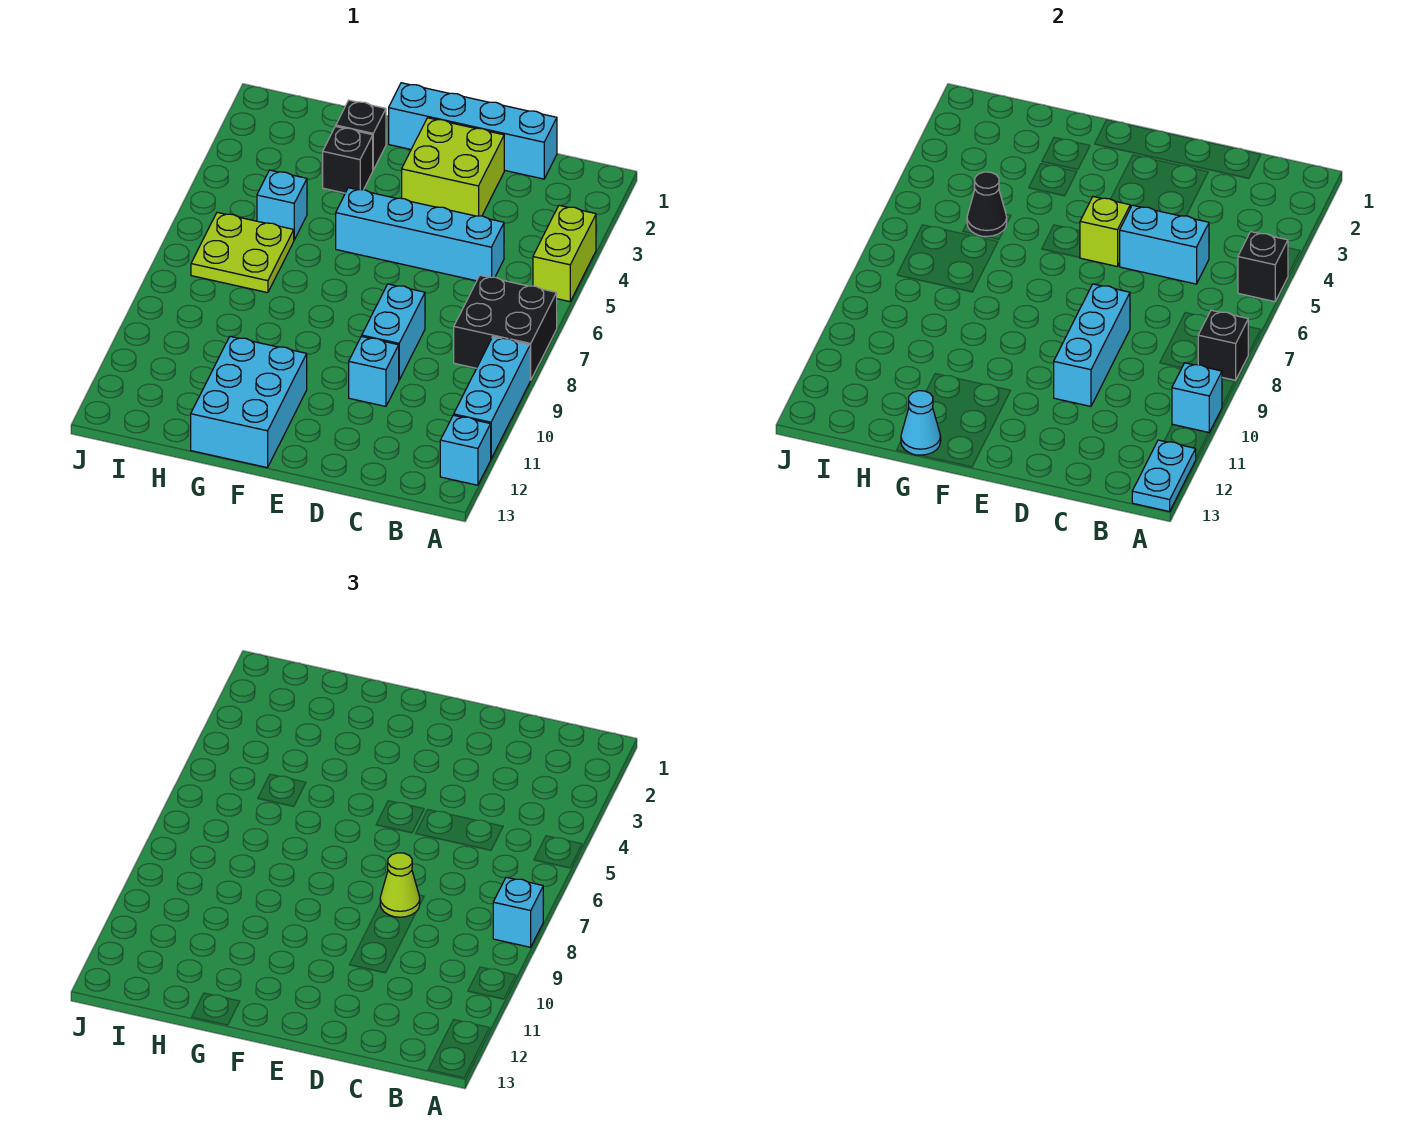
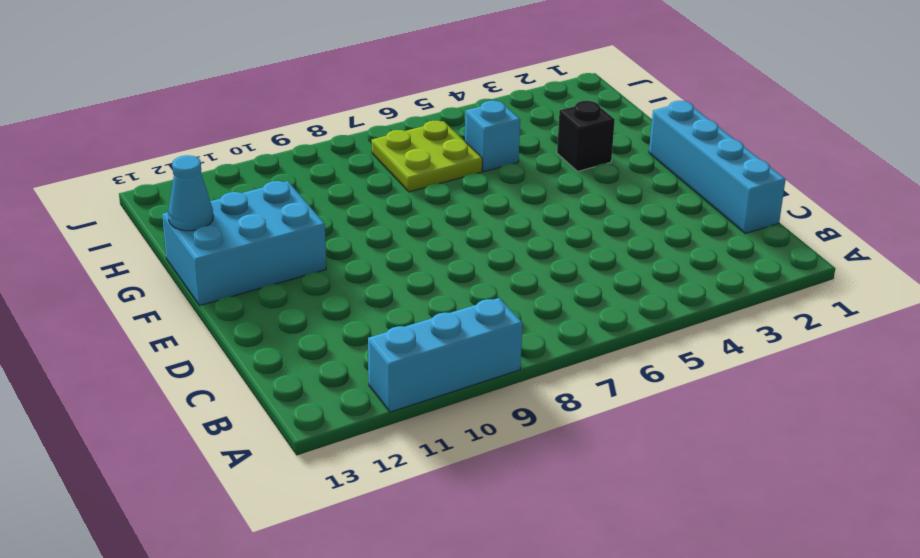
none -> lime brick A4:A5 level 1
none -> black brick A7:B8 level 1
none -> cyan brick A12 level 1

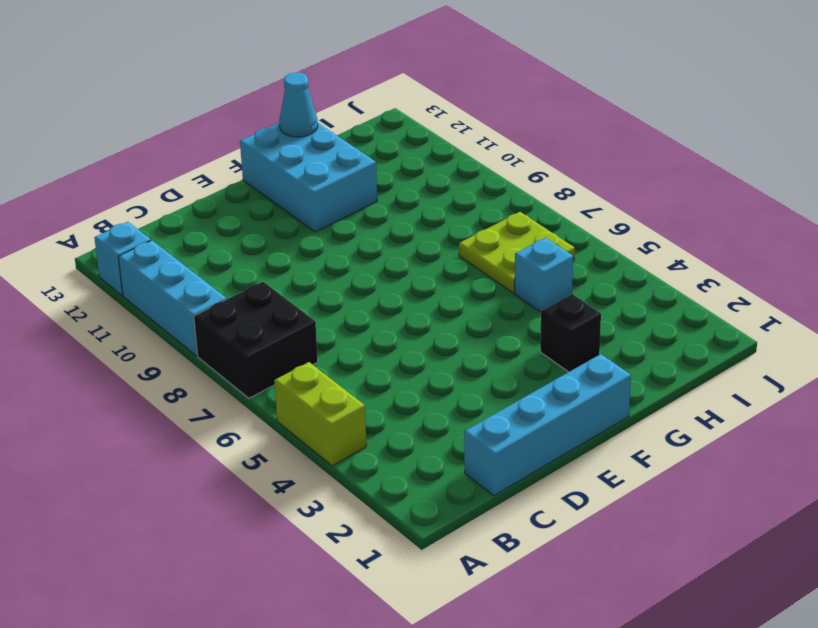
none -> cyan brick C5:F5 level 1
none -> lime brick D2:E3 level 1
none -> cyan brick D8:D9 level 1

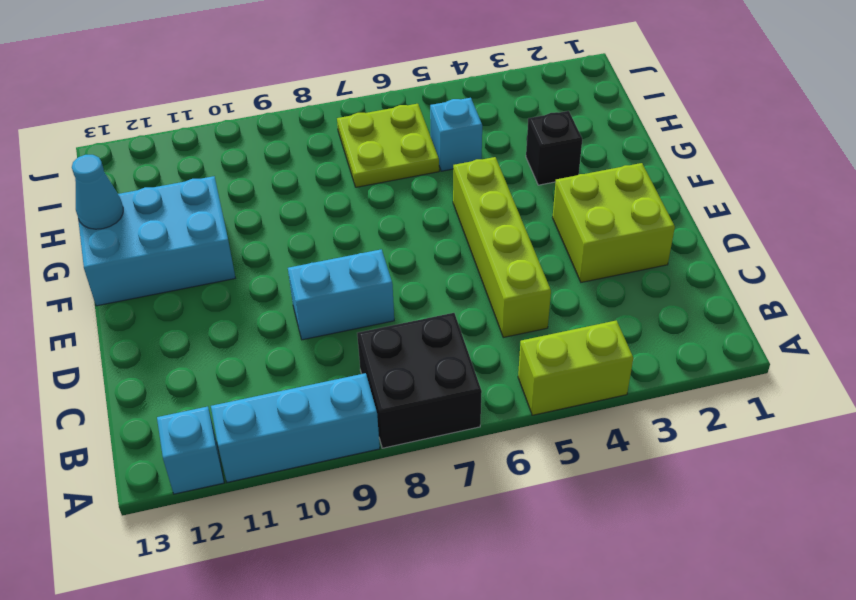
lime brick C5:F5 level 1 -> cyan brick C5:F5 level 1
none -> cyan brick C1:F1 level 1
none -> cyan brick D10 level 1
none -> black brick G2 level 1

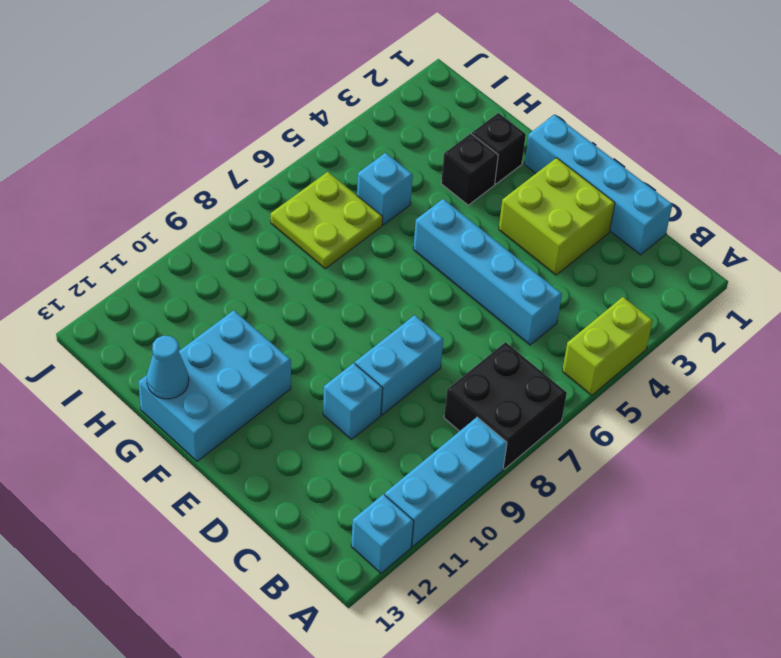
none -> black brick A5 level 2
none -> black brick A8 level 2
none -> cyan brick A10 level 2

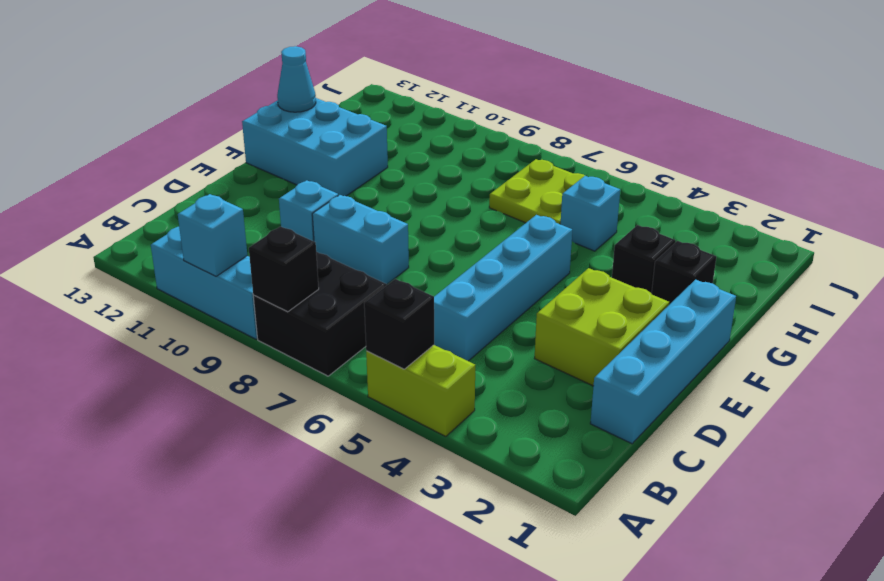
none -> cyan brick A12 level 1
none -> cyan plate A12:A13 level 2
none -> cyan brick C5:D5 level 2

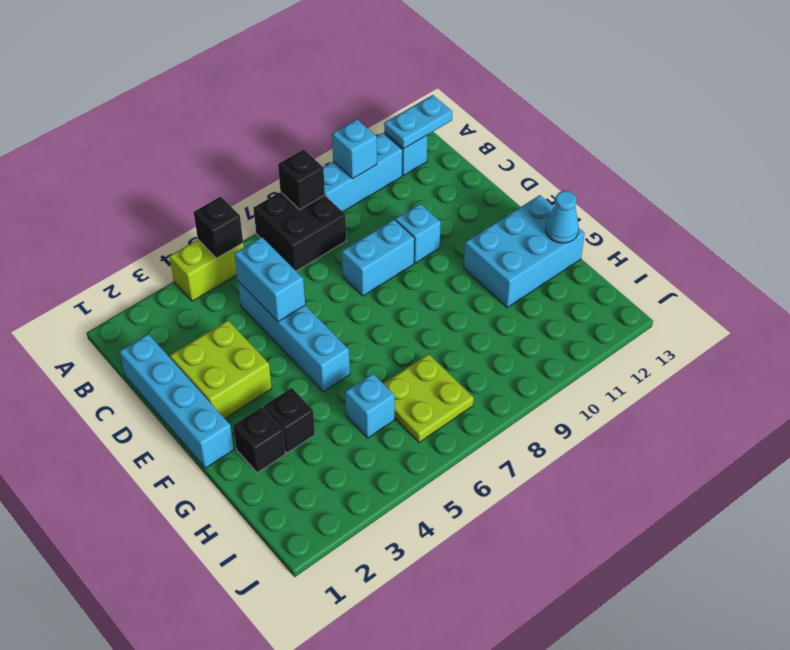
none -> cyan brick D8:D10 level 2
none -> lime brick E5 level 2
none -> black cone H5 level 2

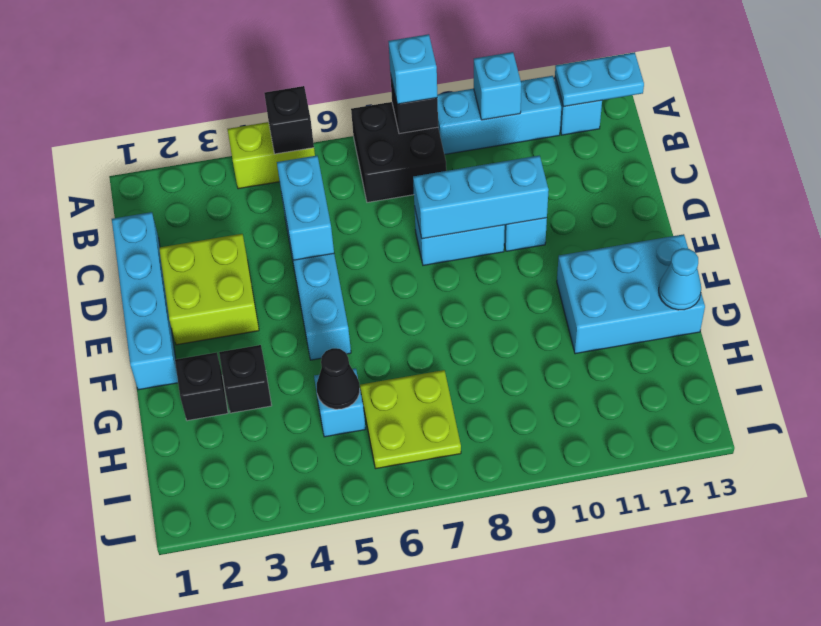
none -> lime brick E5 level 2
none -> lime cone D8 level 3

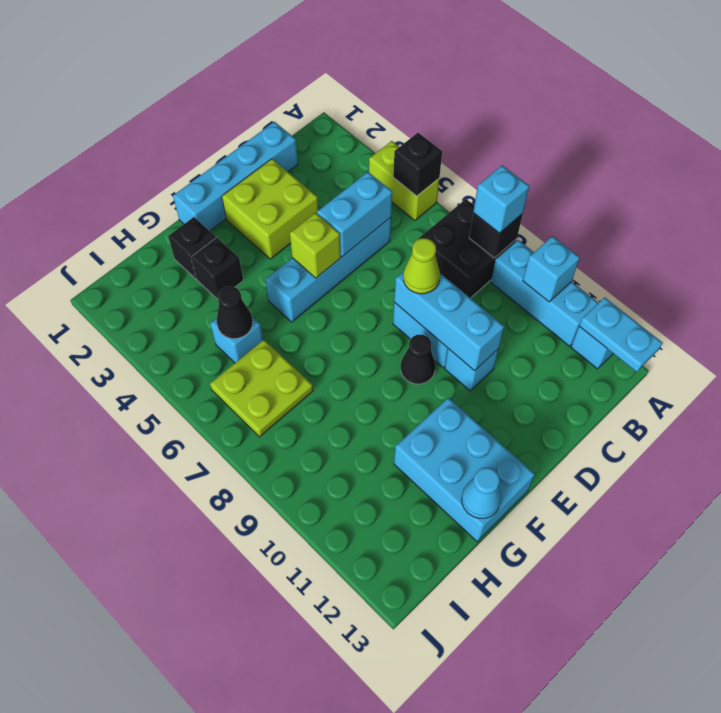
black cone E9 level 1 -> none

